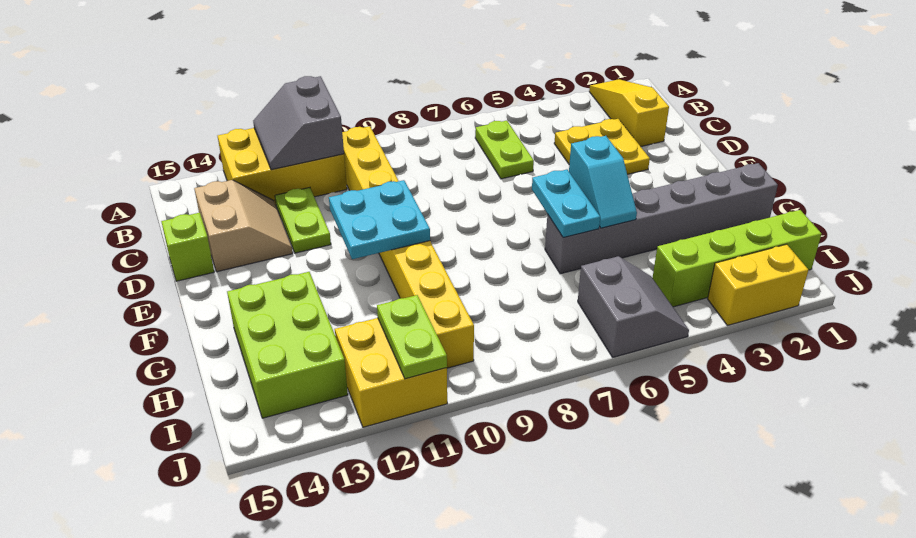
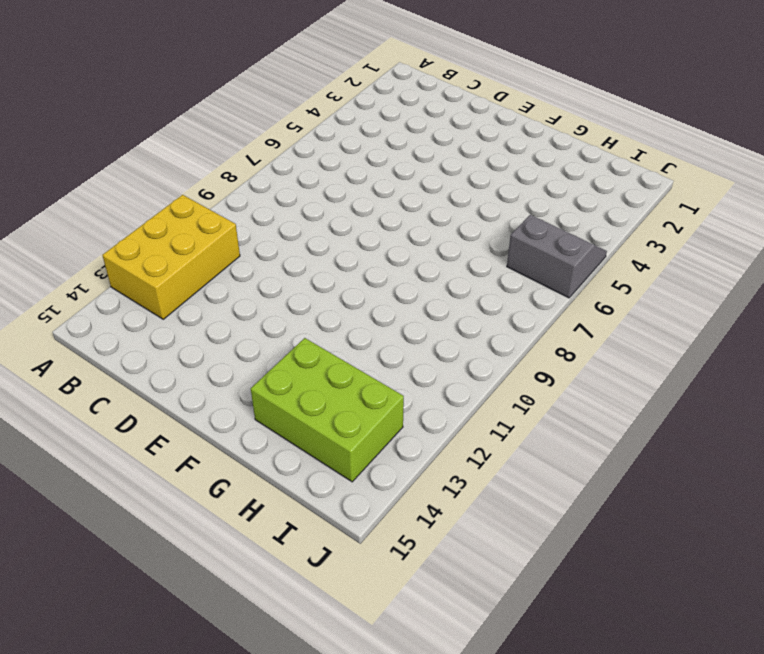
none -> yellow slope A2:C2 level 1 top C
none -> lime plate B6:C6 level 1
none -> yellow brick B10:I10 level 1

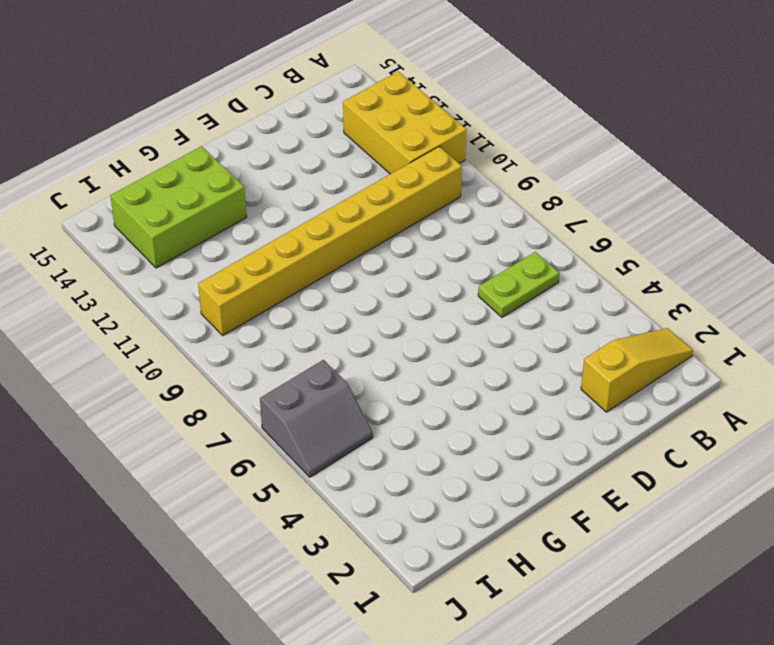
none -> yellow plate C3:D4 level 1
none -> lime plate C12:D12 level 1
none -> tan slope C13:D14 level 1 top 14

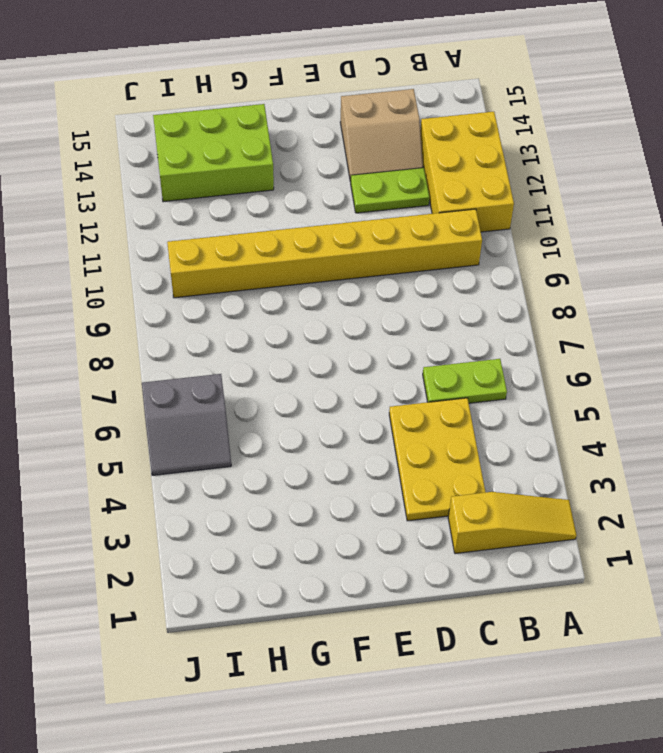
yellow plate C3:D5 level 1 -> yellow plate C3:D4 level 1
none -> lime brick D15 level 1
none -> grey brick G1:G6 level 1
none -> lime brick I1:I4 level 1

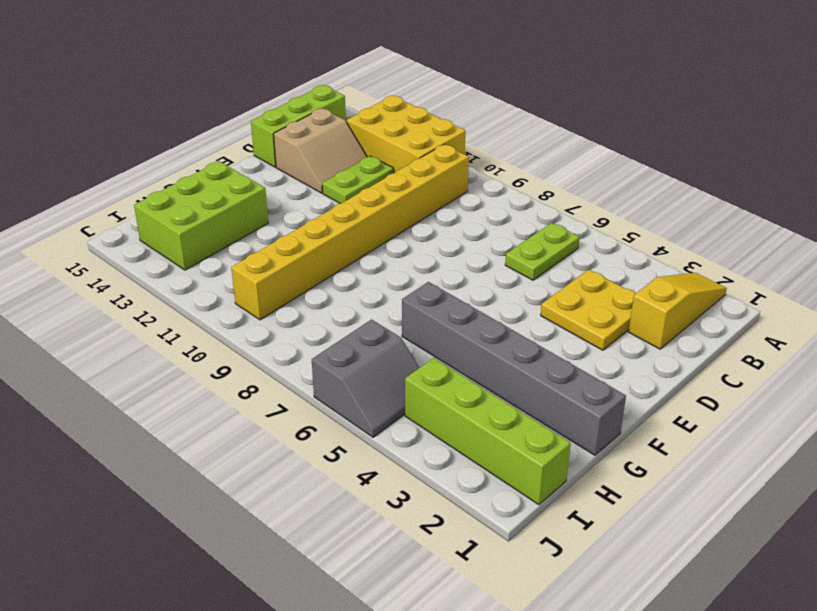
lime brick B15:D15 level 1 -> lime brick D15 level 1
none -> yellow brick I11:J12 level 1
none -> yellow brick J2:J3 level 1
none -> grey slope A11:B12 level 2 top 11

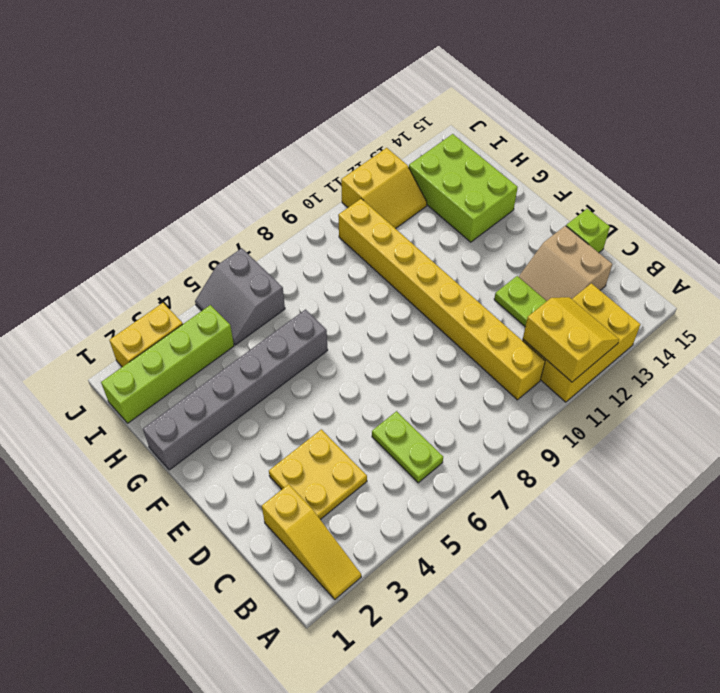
yellow slope A11:B12 level 2 top 11 -> grey slope A11:B12 level 2 top 11
yellow slope I11:J12 level 1 top J -> yellow brick I11:J12 level 1
none -> cyan plate E10:F11 level 2
none -> cyan slope F5:G5 level 2 top F
none -> cyan plate F6:G6 level 2

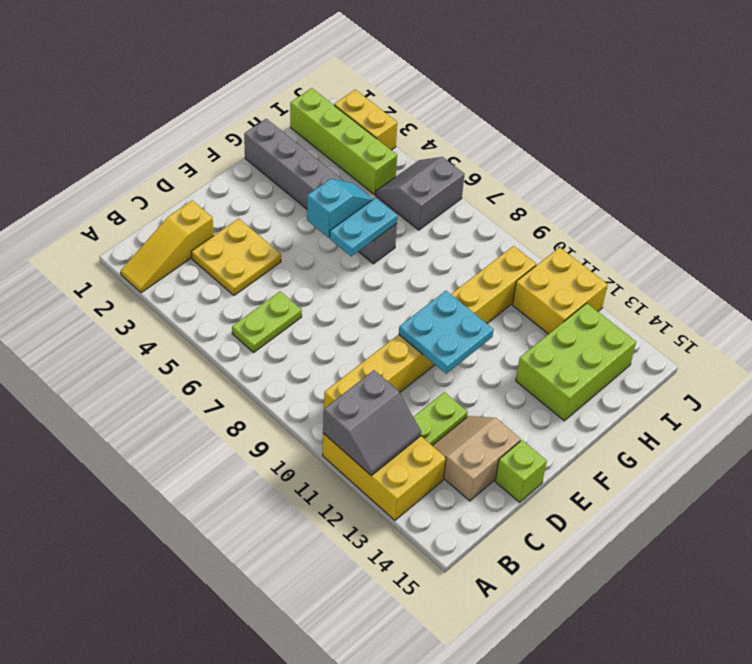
none -> lime plate I11:J11 level 2

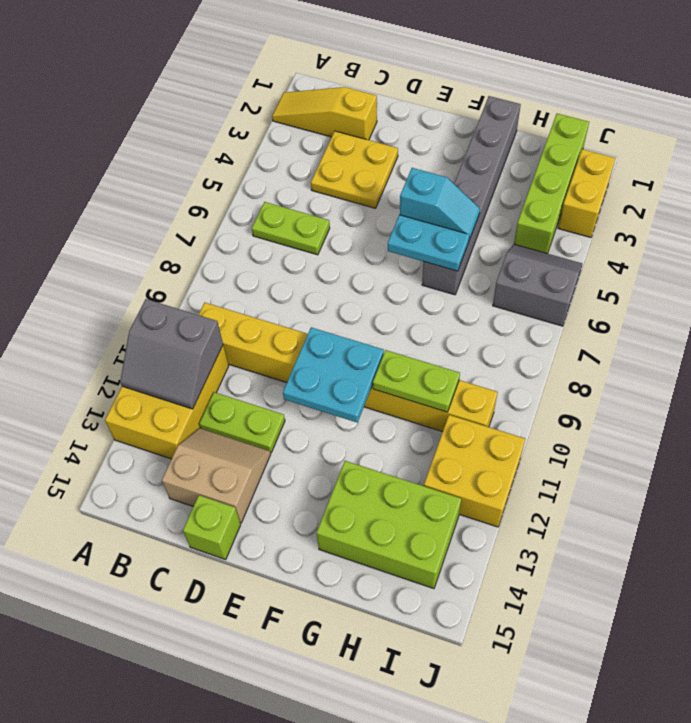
lime plate G10:H10 level 2 -> lime plate I11:J11 level 2

